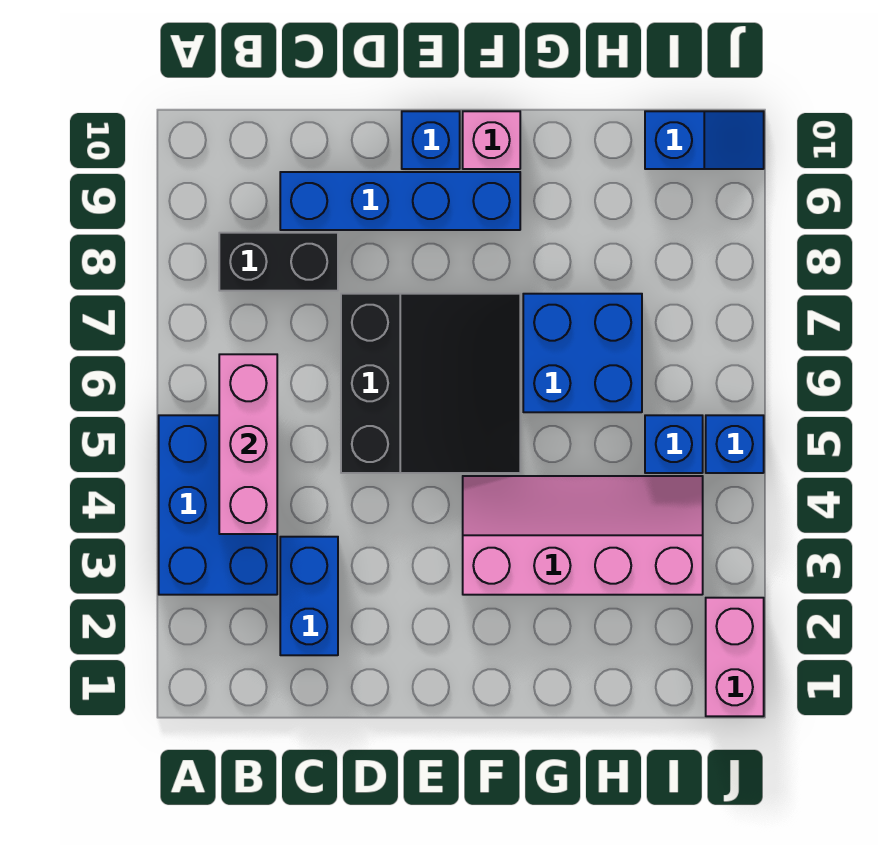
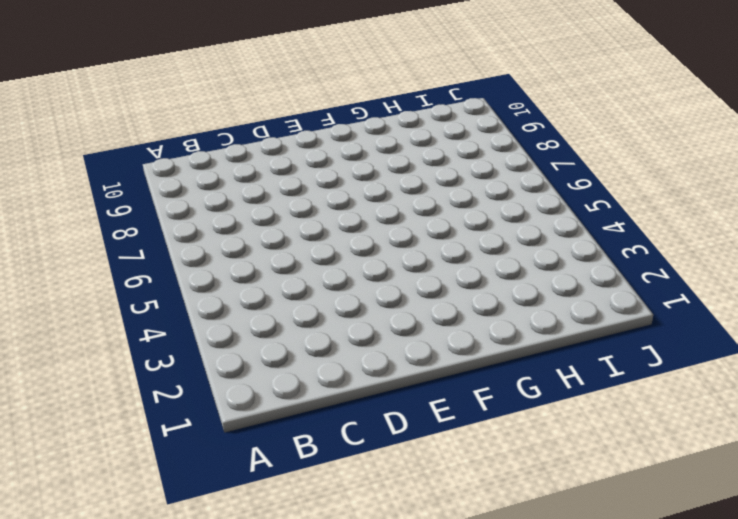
none -> blue brick A3:B5 level 1
none -> black brick B8:C8 level 1
none -> blue brick C2:C3 level 1

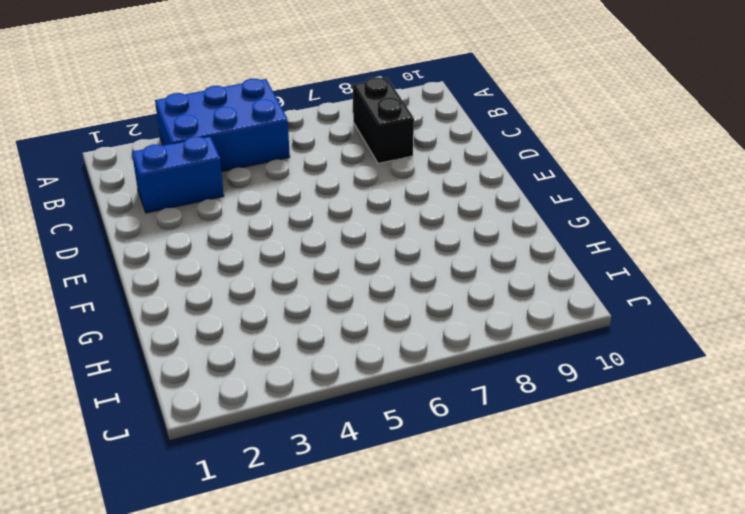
none -> blue brick C9:F9 level 1
none -> black slope D5:F7 level 1 top D
none -> blue brick E10 level 1

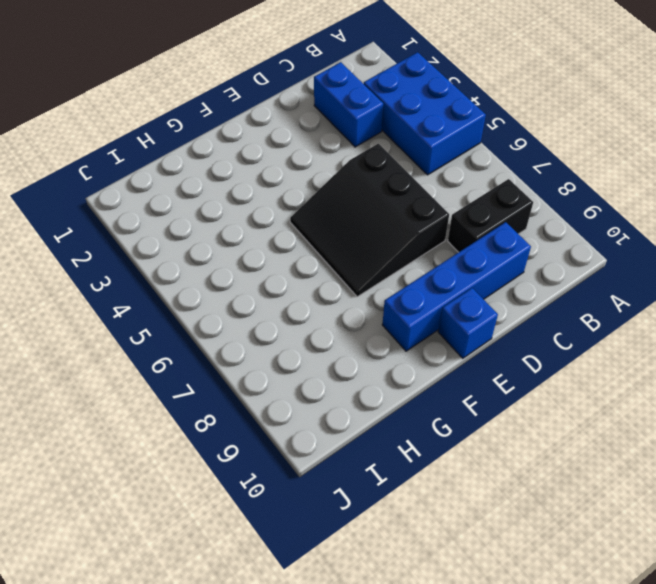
none -> pink slope F3:I4 level 1 top 3
none -> pink brick F10 level 1
none -> blue brick G6:H7 level 1

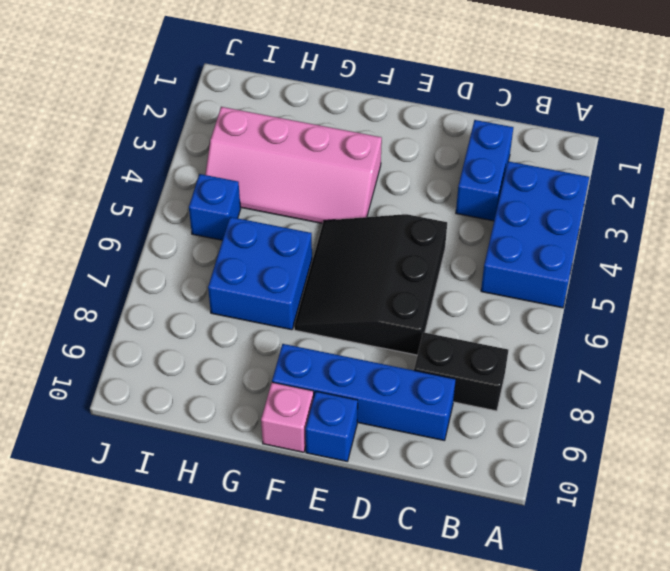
none -> blue slope I10:J10 level 1 top I
none -> pink brick J1:J2 level 1
none -> blue brick J5 level 1

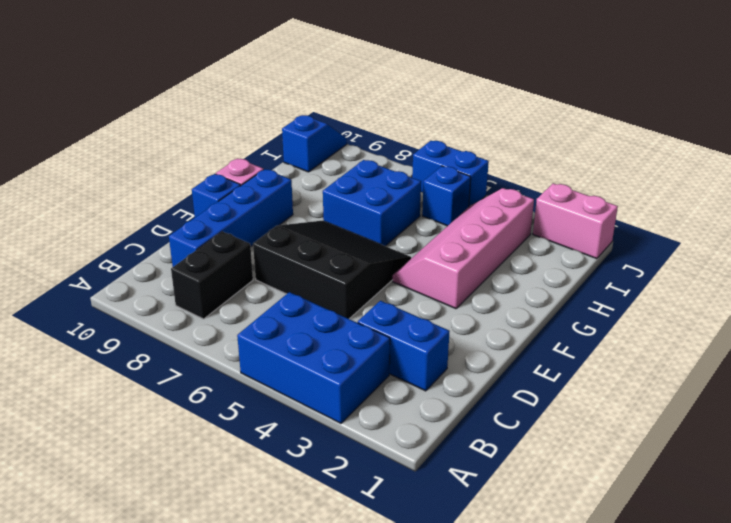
blue brick J5:J6 level 1 -> blue brick J5 level 1
none -> pink brick B4:B6 level 2

